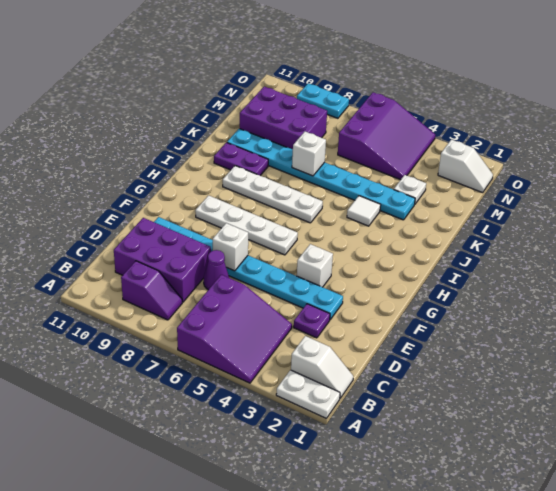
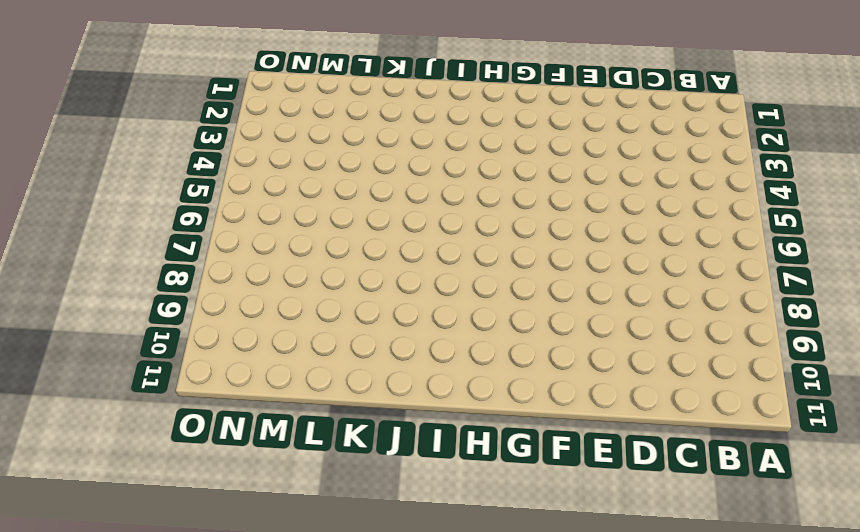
none -> white plate A1:A2 level 1
none -> purple slope A4:C6 level 1 top 6
none -> white slope B1:B2 level 1 top 2

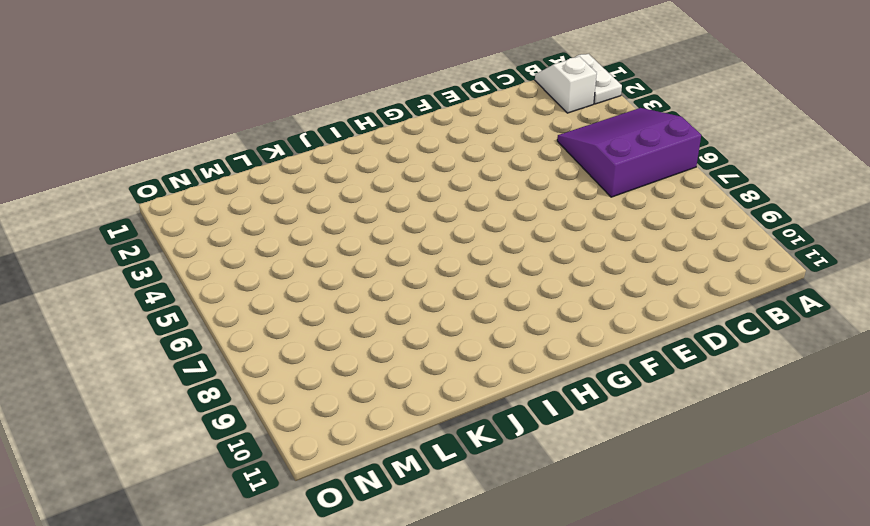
none -> purple slope B8:B9 level 1 top 9
none -> purple brick C8:D10 level 1
none -> purple plate D3 level 1

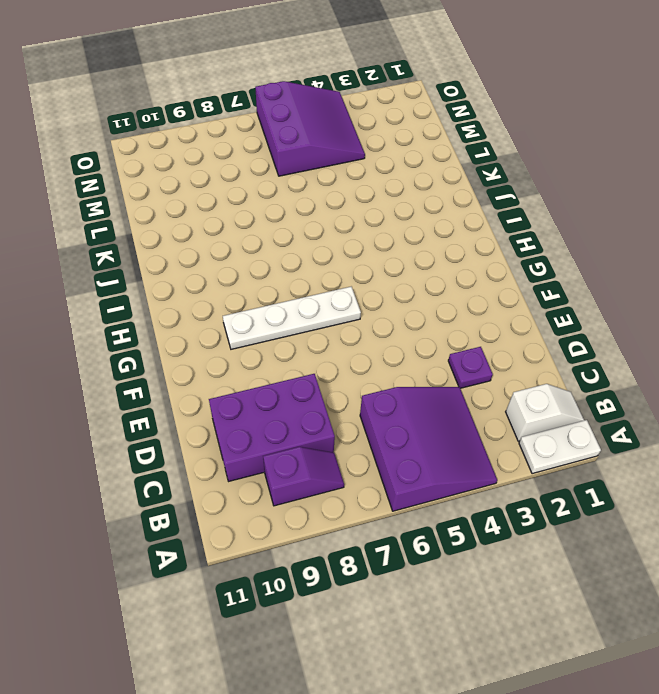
none -> purple cone D7 level 1
none -> cyan plate E3:E10 level 1
none -> white brick F4 level 1

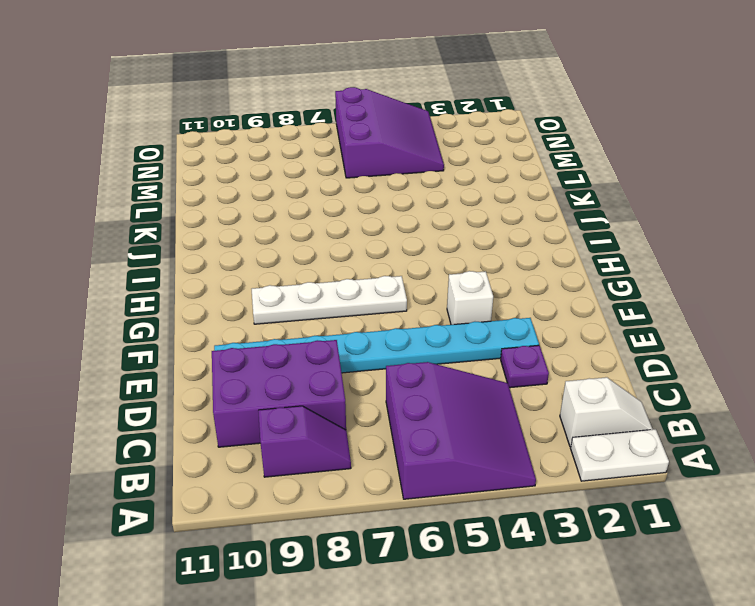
none -> purple cone D7 level 1
none -> white plate I6:I9 level 1
none -> white tile J4 level 1

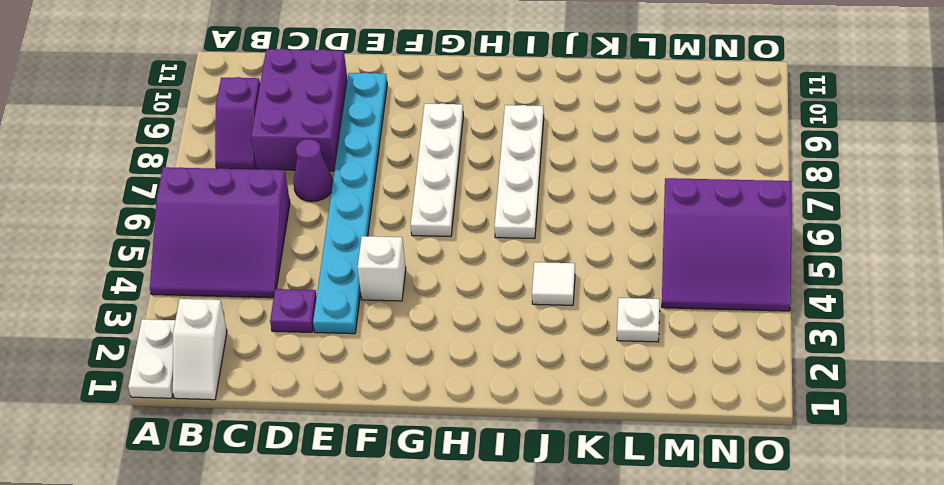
none -> purple plate J9:J10 level 1
none -> cyan plate K3:K10 level 1
none -> purple brick L8:M10 level 1

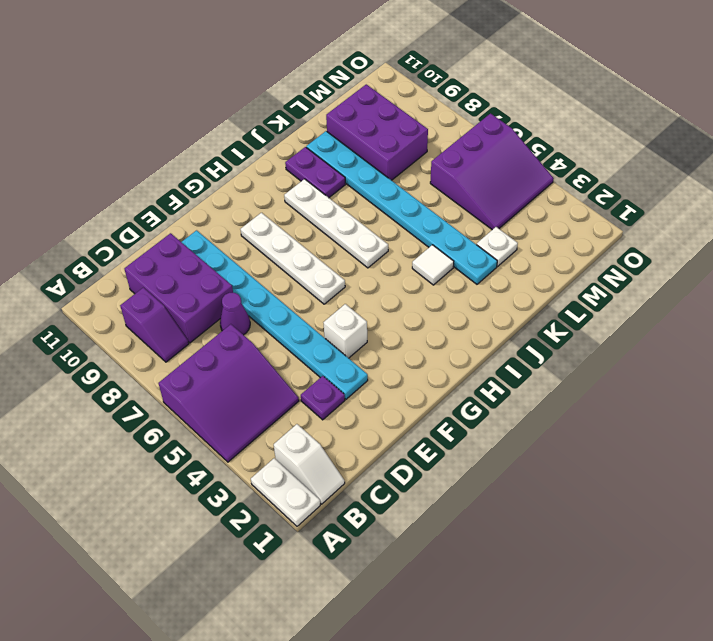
none -> white slope N1:N2 level 1 top 2
none -> cyan plate O8:O9 level 1
none -> white brick E7 level 2

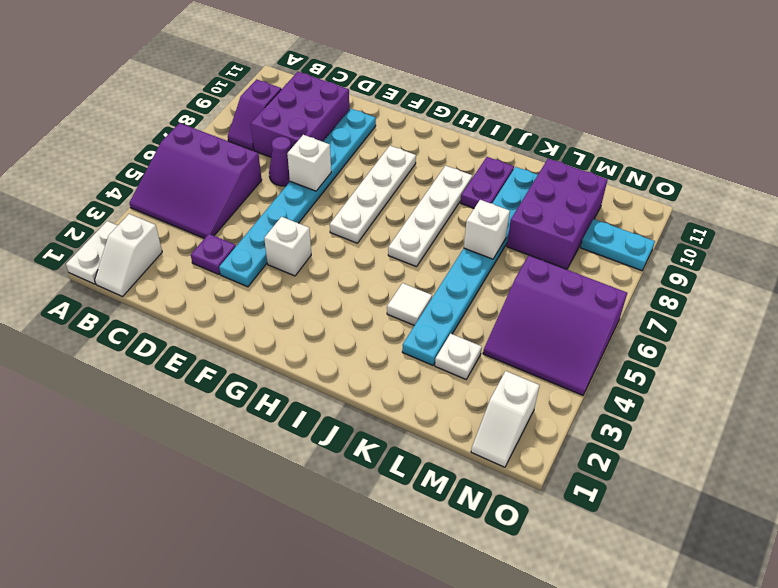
cyan plate N9:O9 level 1 -> cyan plate O8:O9 level 1

